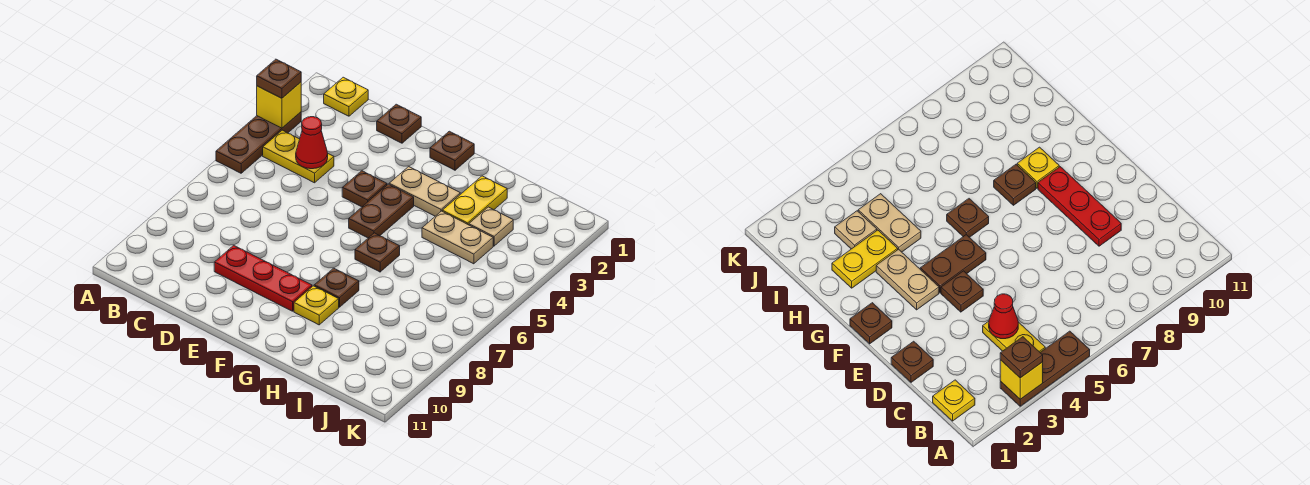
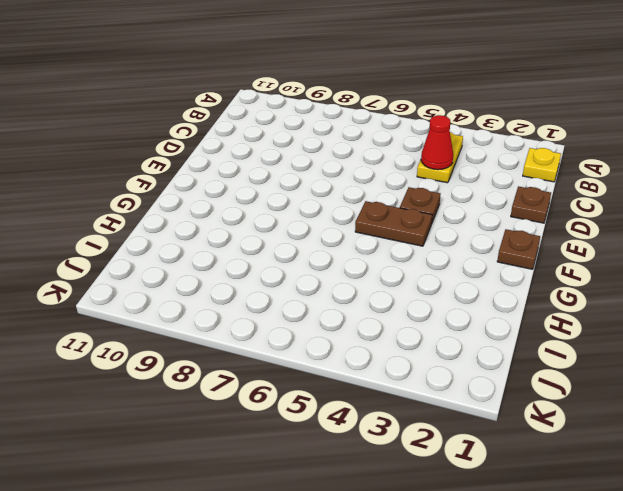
none -> brown plate A3:A5 level 1
none -> red plate D9:F9 level 1
none -> tan plate F3:G3 level 1

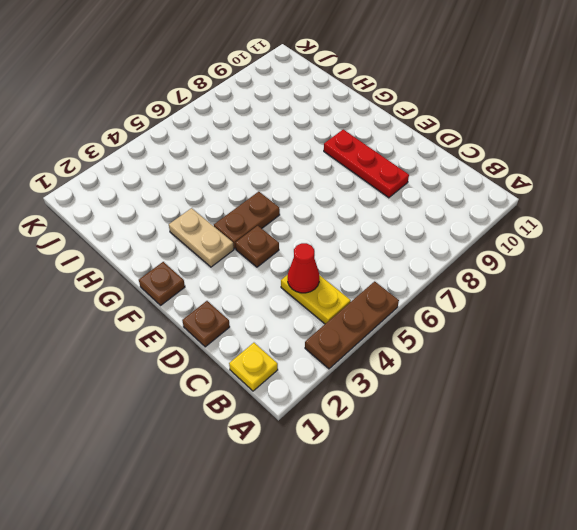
none -> brown plate G6 level 1
none -> brown plate G8 level 1
none -> yellow plate G9 level 1

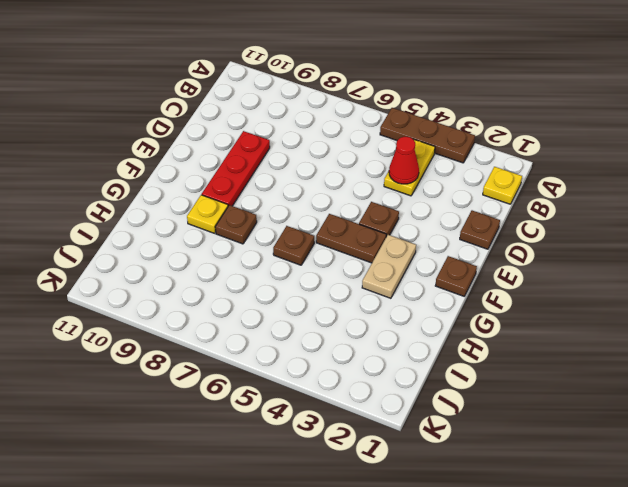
none -> yellow plate H2:H3 level 1
none -> tan plate H4:I4 level 1
none -> tan plate I3 level 1

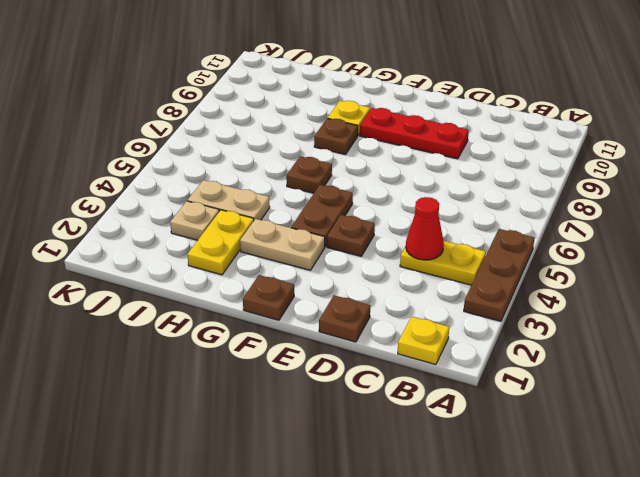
none -> yellow brick A3 level 2
none -> brown plate A3 level 3

